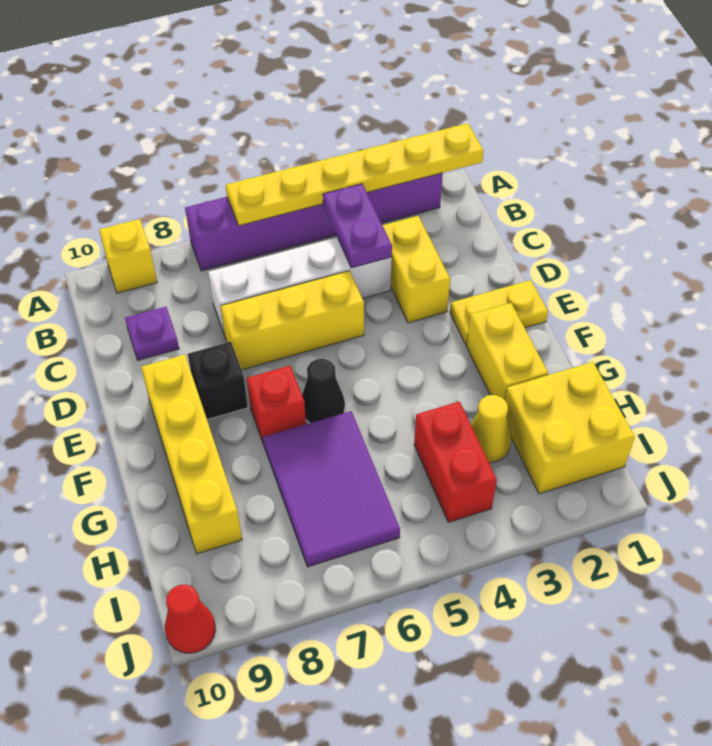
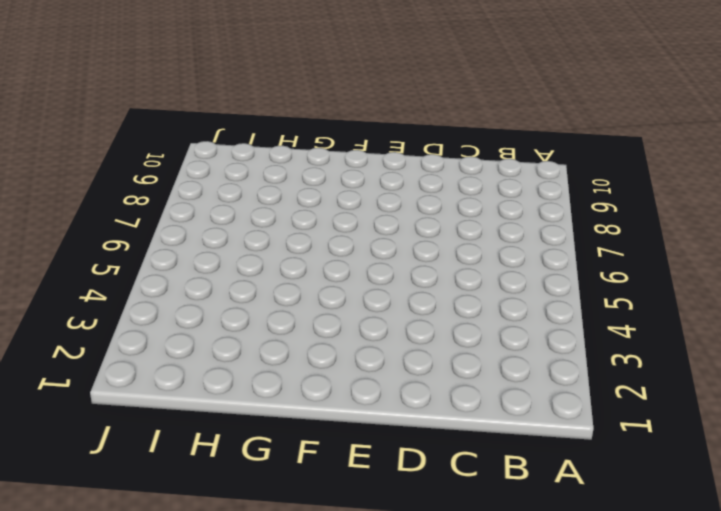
none -> purple brick A2:A7 level 1
none -> yellow brick A9 level 1
none -> yellow brick C3:D3 level 1

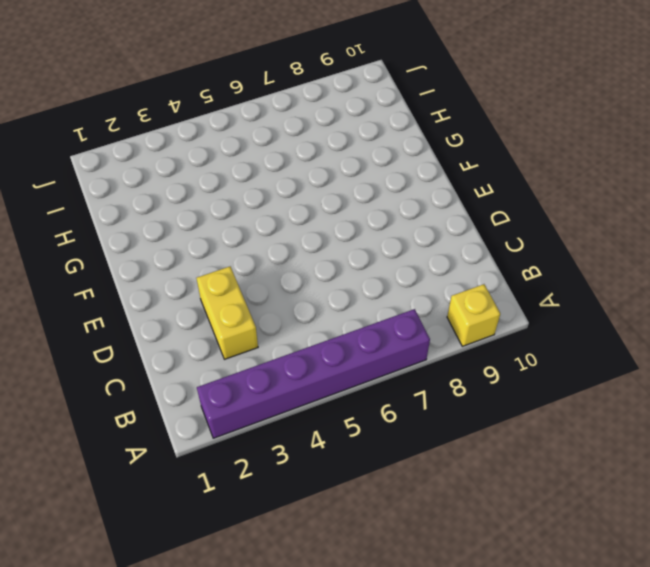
none -> white brick C4:C7 level 1
none -> purple plate C9 level 1
none -> yellow brick D5:D7 level 1

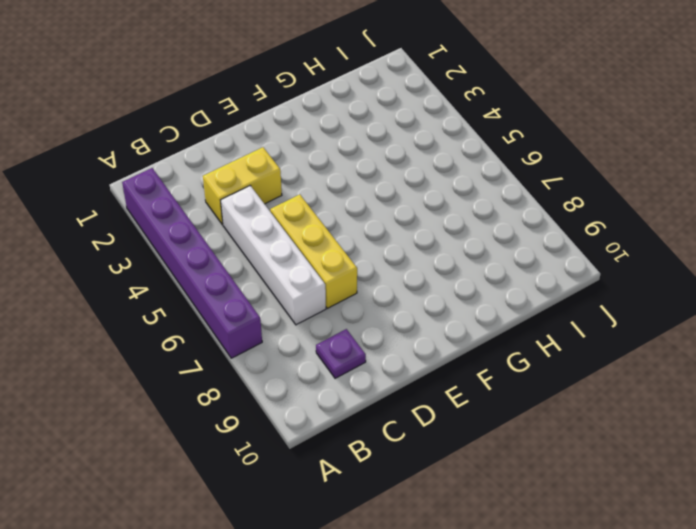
none -> yellow brick A9 level 1
none -> yellow plate E1:E2 level 1
none -> black brick E8 level 1

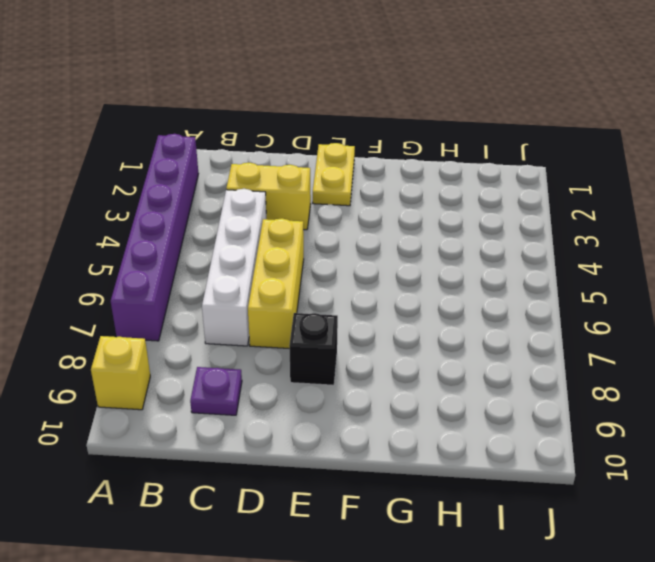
none -> yellow brick E9:H9 level 1
none -> yellow brick F2:G2 level 1
none -> black cone F6 level 1

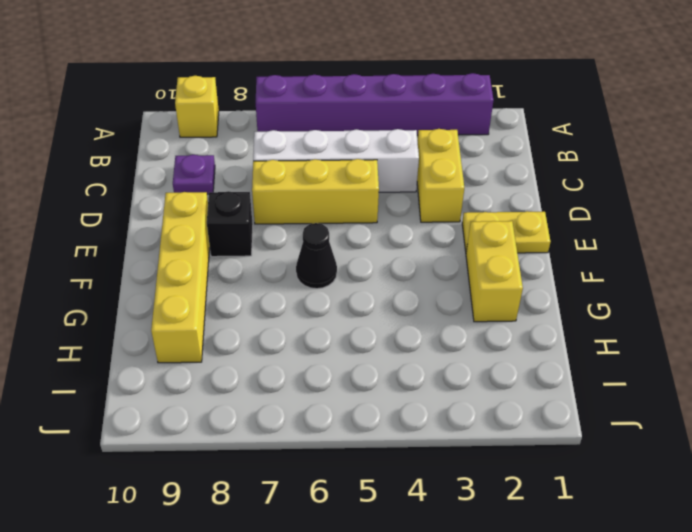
none -> red brick F7 level 1
none -> purple tile G6:I7 level 1
none -> yellow brick H1:I2 level 1

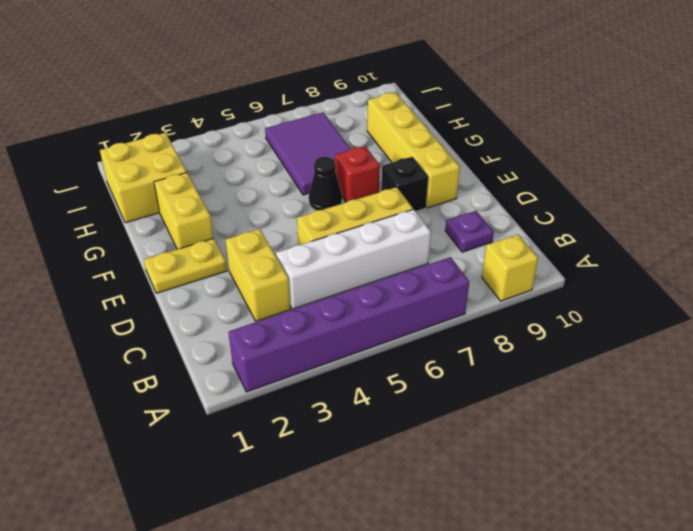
none -> yellow cone H3 level 1
none -> red brick H4:I4 level 1
none -> red cone J10 level 1

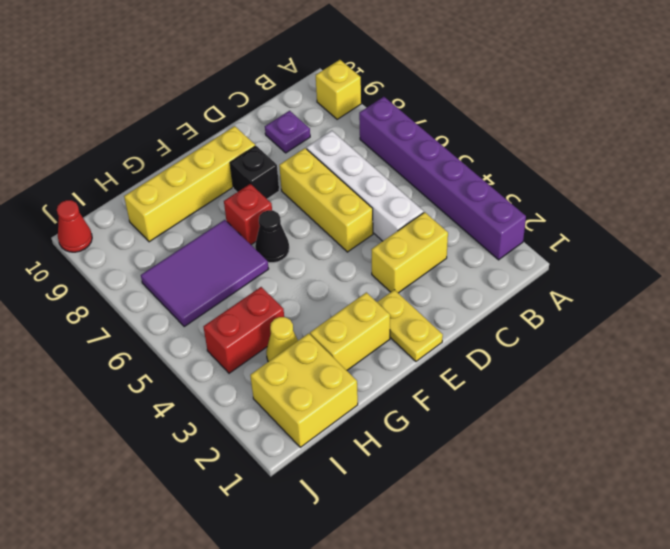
none -> yellow plate A1:A6 level 2
none -> purple plate B4:C4 level 2

